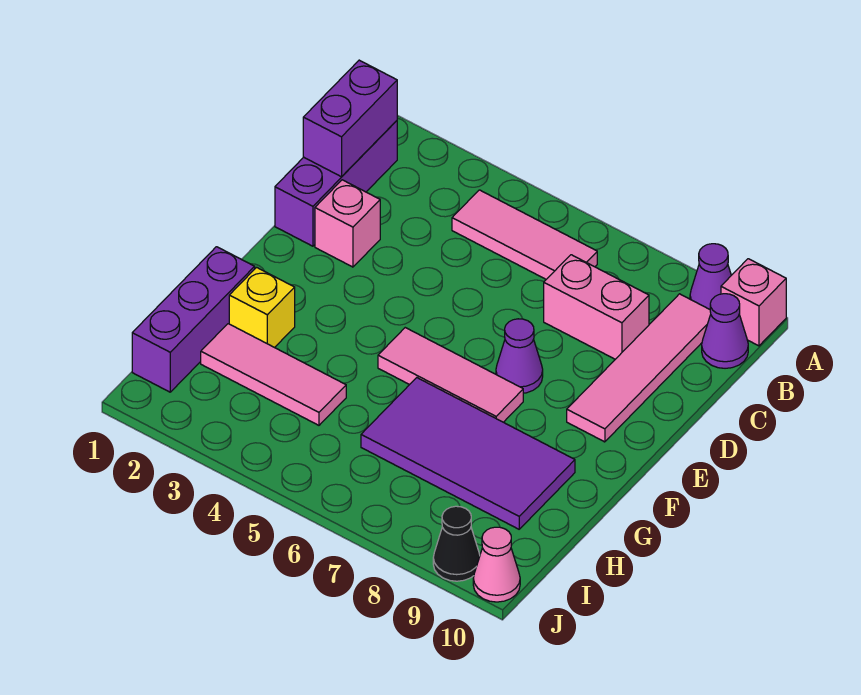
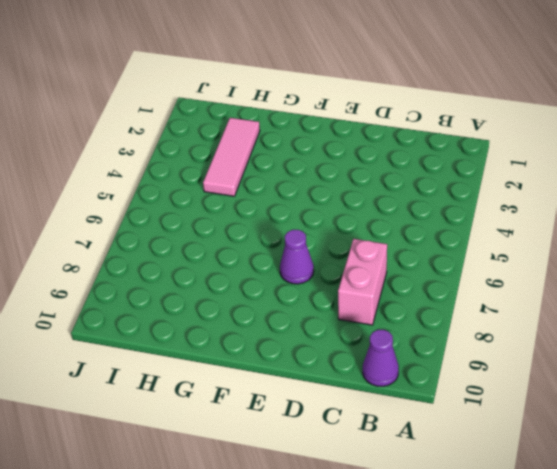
none -> purple cone A9 level 1
none -> pink brick A10 level 1
none -> purple brick B1:D1 level 1

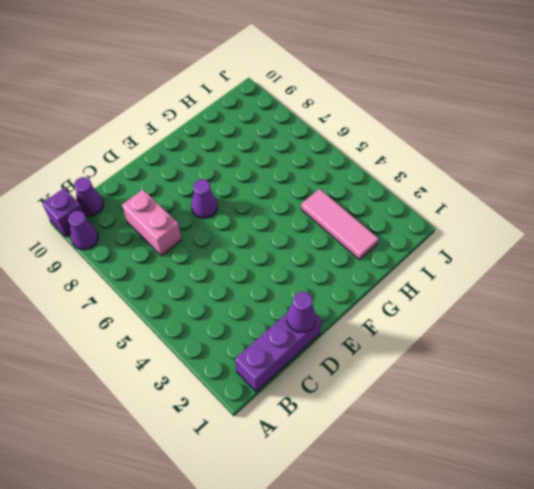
purple brick A10 level 1 -> pink brick A10 level 1
purple cone D1 level 2 -> none
none -> pink tile B4:B6 level 1
none -> pink tile B9:E9 level 1
none -> pink brick D2 level 1

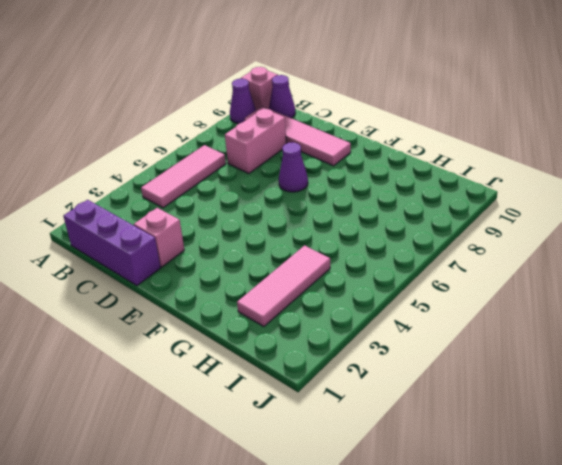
none -> pink tile F5:F7 level 1
none -> purple brick G1:I1 level 1
none -> yellow brick G2 level 1

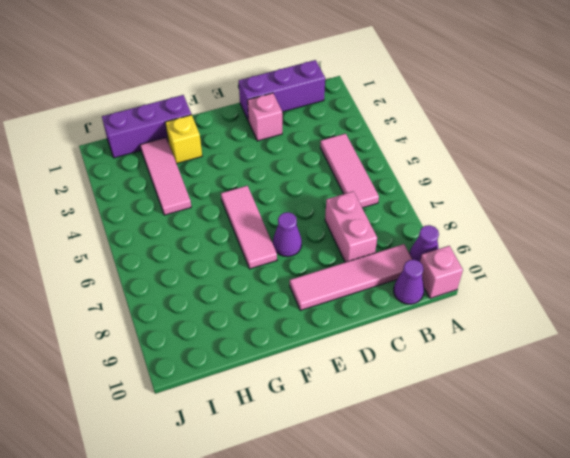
none -> purple tile G6:H9 level 1
none -> black cone J9 level 1
none -> pink cone J10 level 1

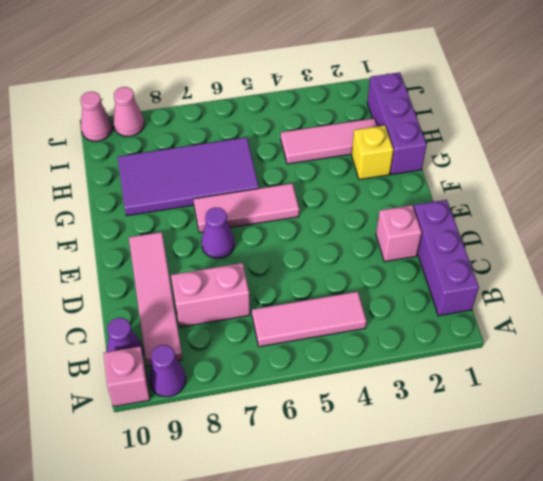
pink cone J9 level 1 -> black cone J9 level 1
none -> purple brick B1:C1 level 2

